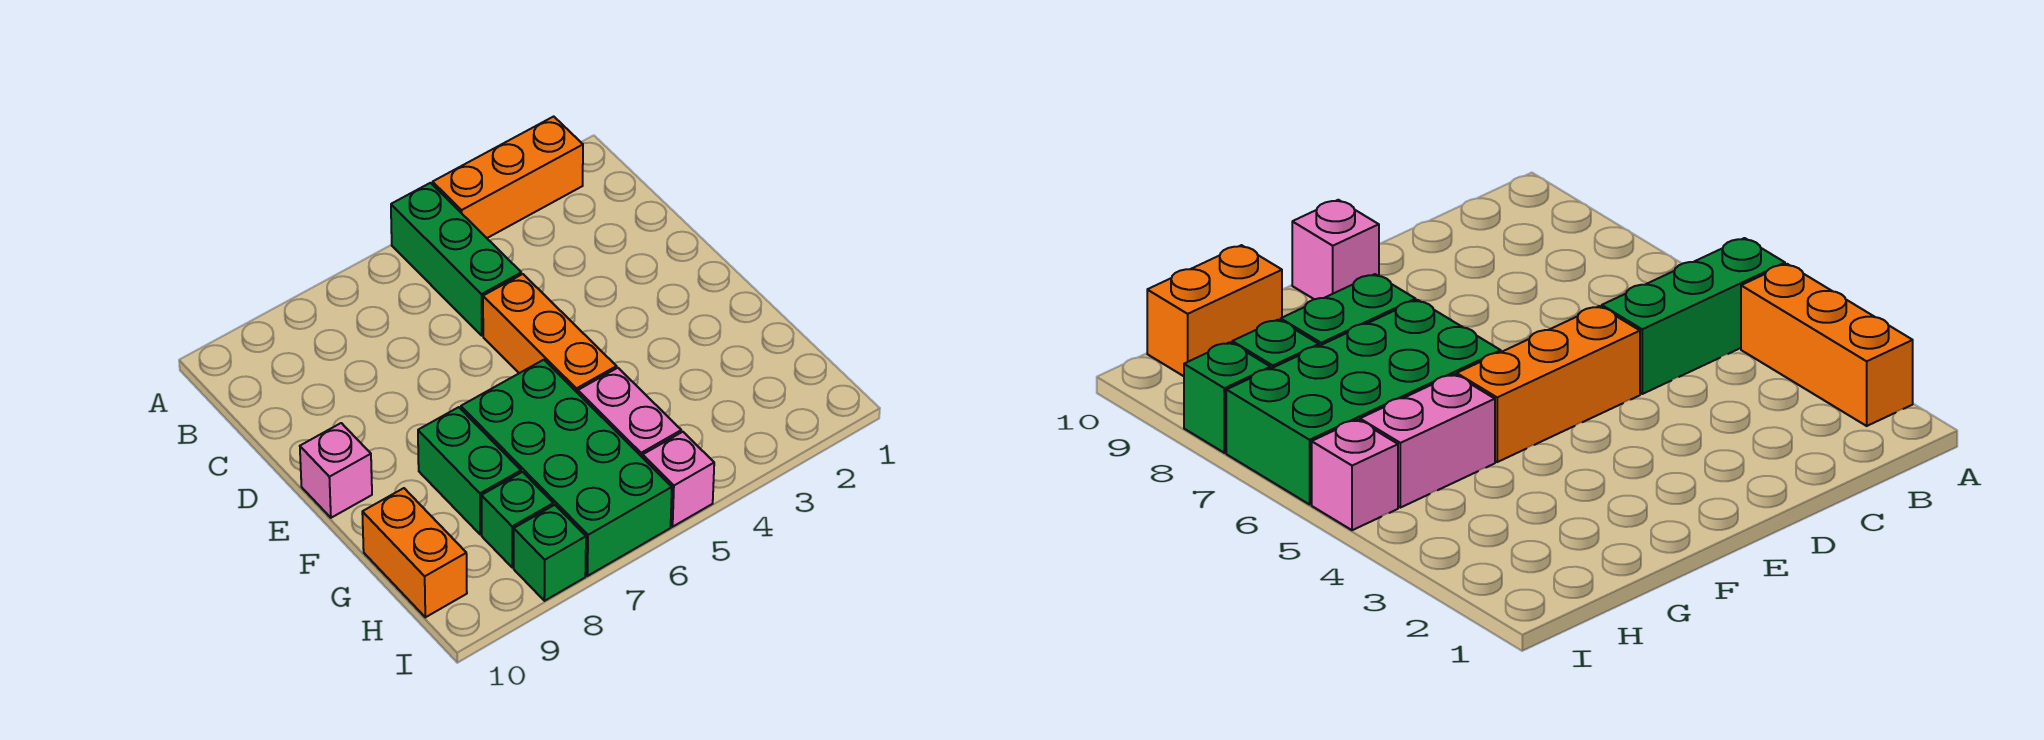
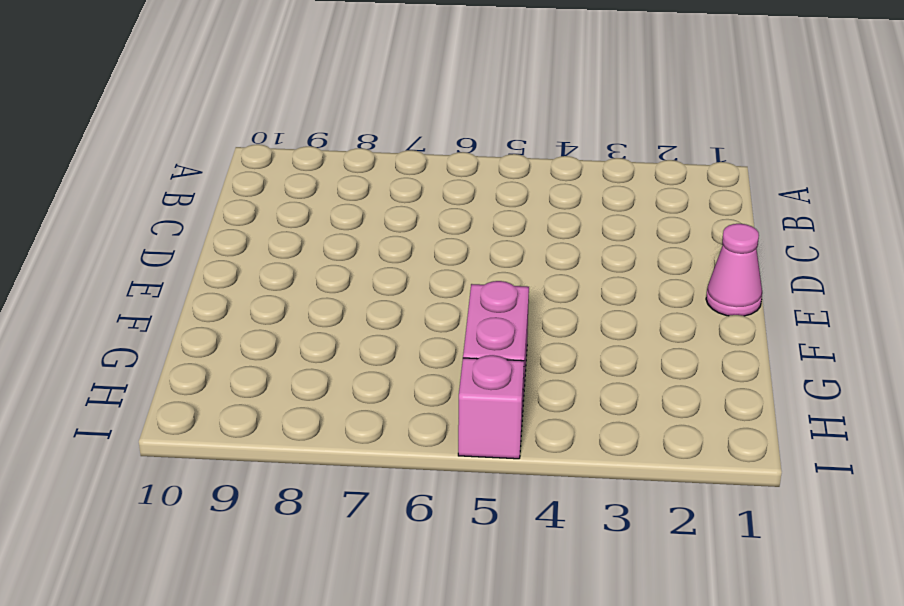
pink cone E1 level 1 -> none
none -> orange brick A2:A4 level 1
none -> green brick A5:C5 level 1

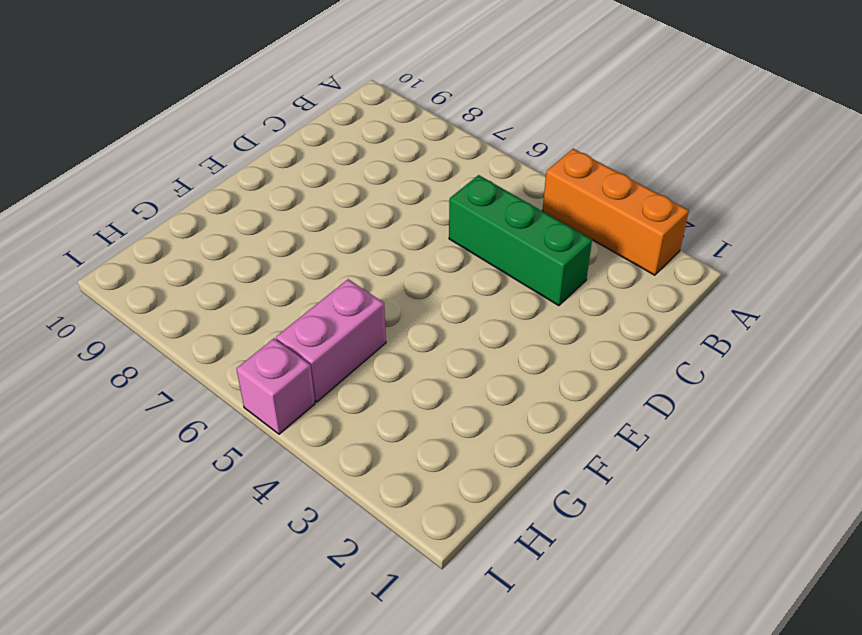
green brick C3:C5 level 1 -> green brick A5:C5 level 1
none -> orange brick D5:F5 level 1
none -> pink brick E10 level 1

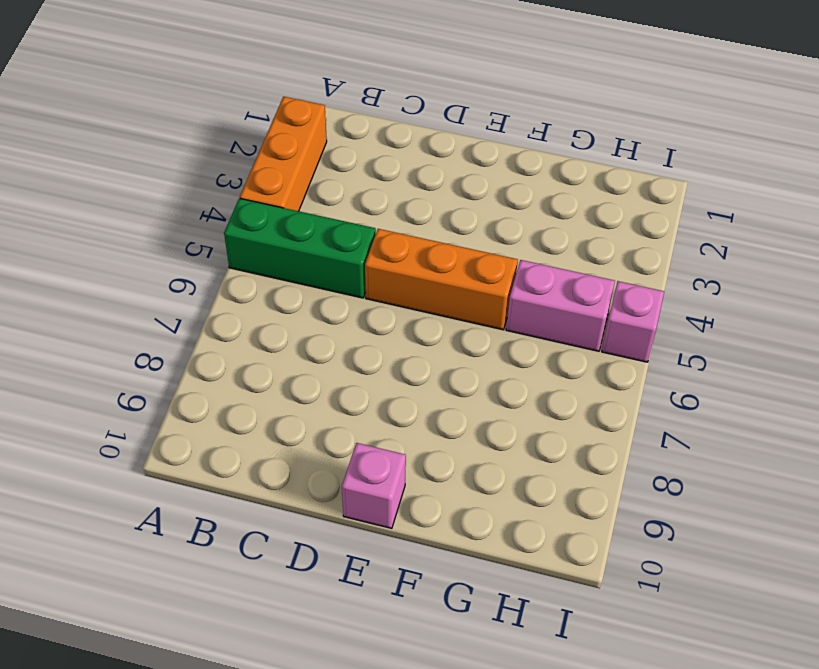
none -> green brick F6:I7 level 1
none -> green brick F8:G8 level 1

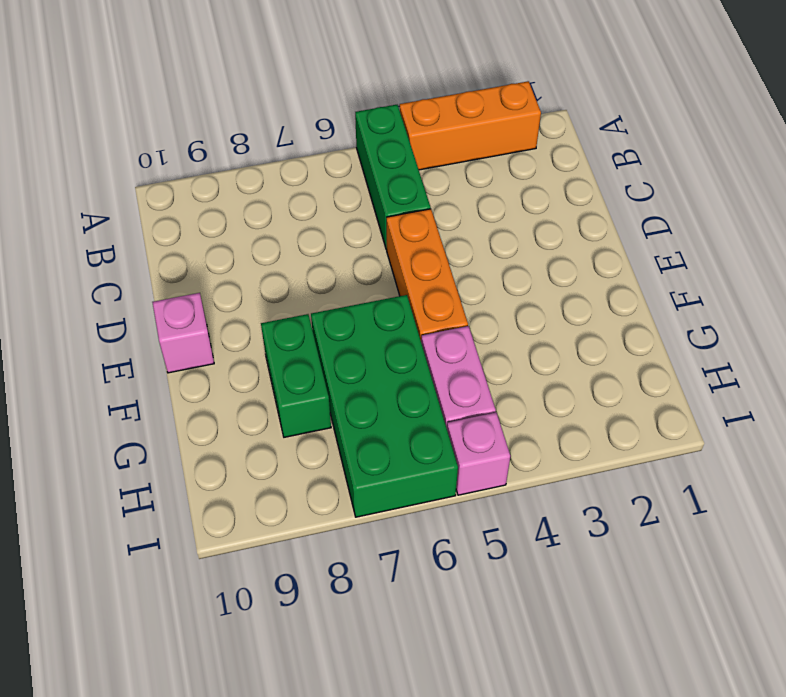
none -> orange brick G10:H10 level 1
none -> green brick H8 level 1

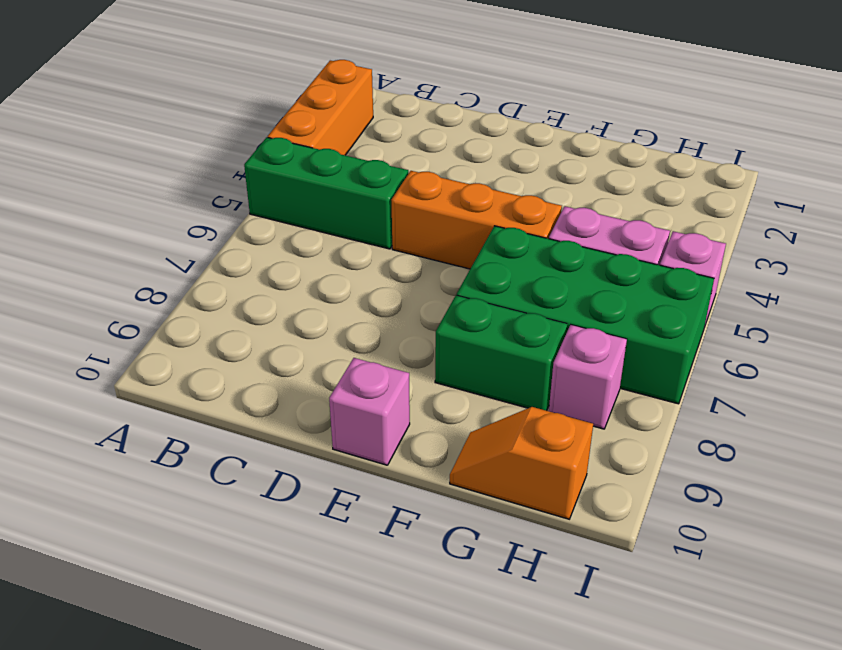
orange slope G10:H10 level 1 top H -> orange brick G10:H10 level 1
pink brick H8 level 1 -> green brick H8 level 1
none -> green brick I8 level 1

